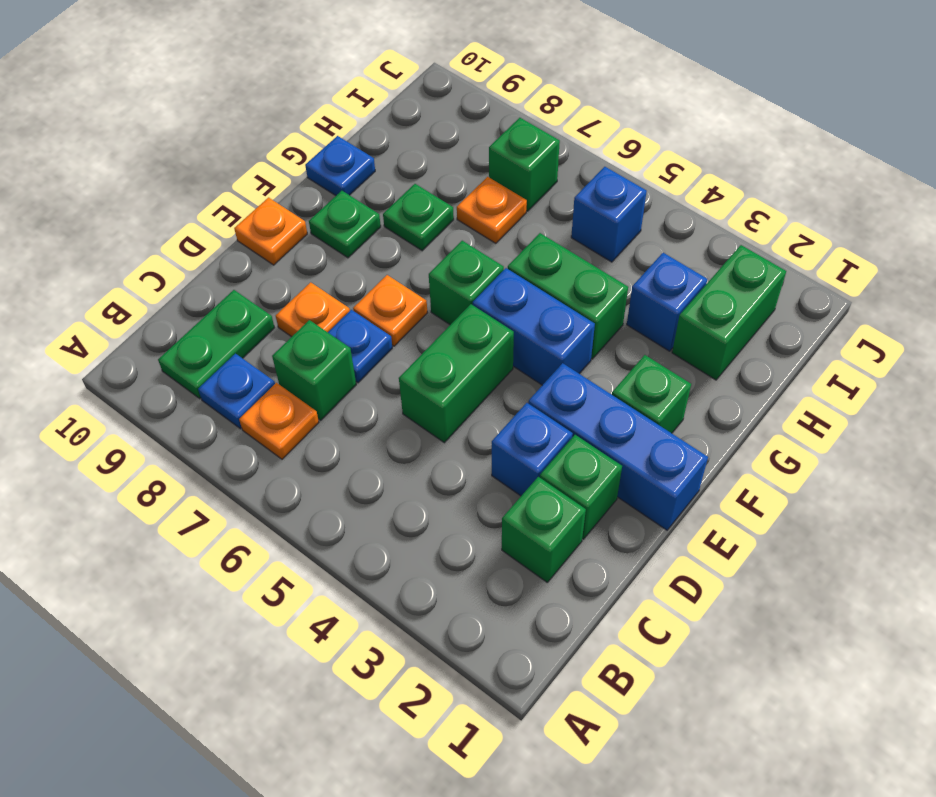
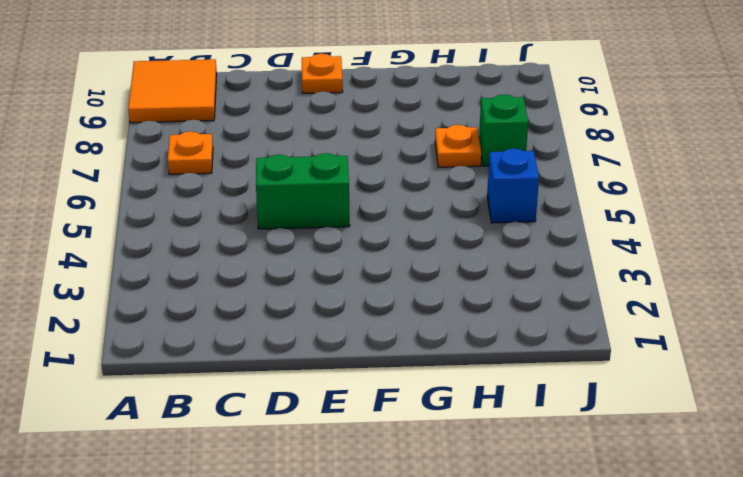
orange tile A9:B10 level 1 -> green plate B9:C9 level 1
none -> blue plate B8 level 1
none -> green brick C2 level 1
none -> green brick C7 level 1

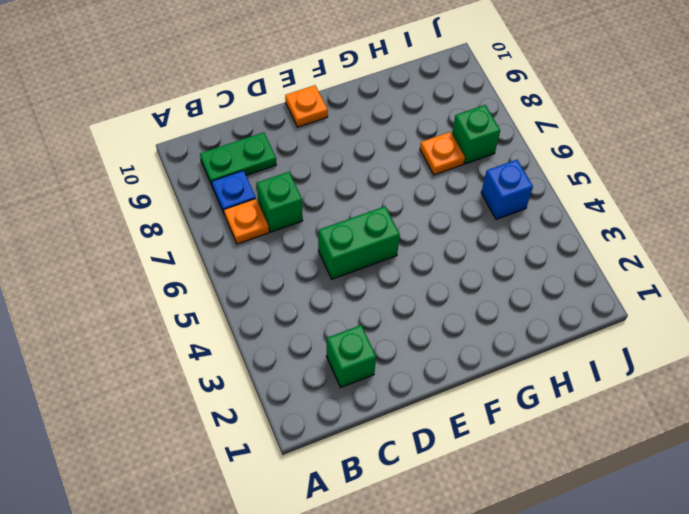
none -> green brick D2 level 1
none -> blue brick D3 level 1
none -> blue plate D7 level 1

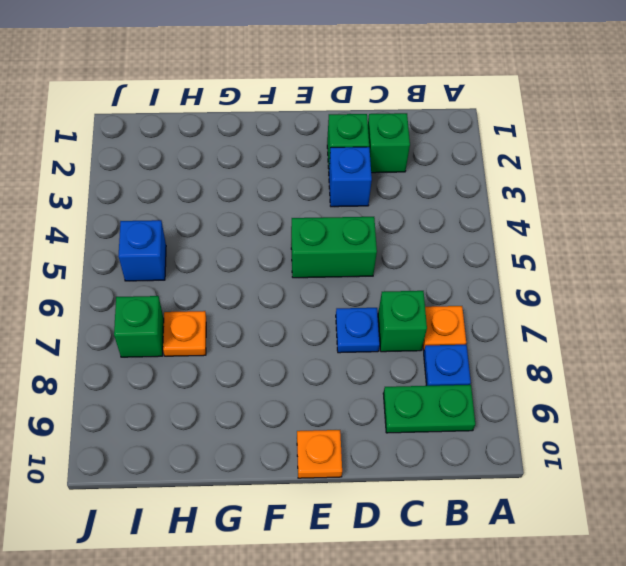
none -> orange plate D8 level 1
none -> blue brick E1:E3 level 1
none -> orange plate E7 level 1

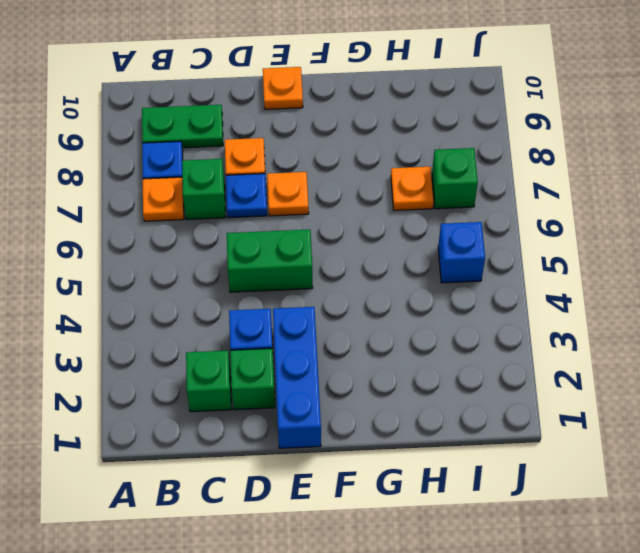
none -> green brick F2 level 1
none -> blue brick F4:F5 level 1
none -> green brick F6 level 1

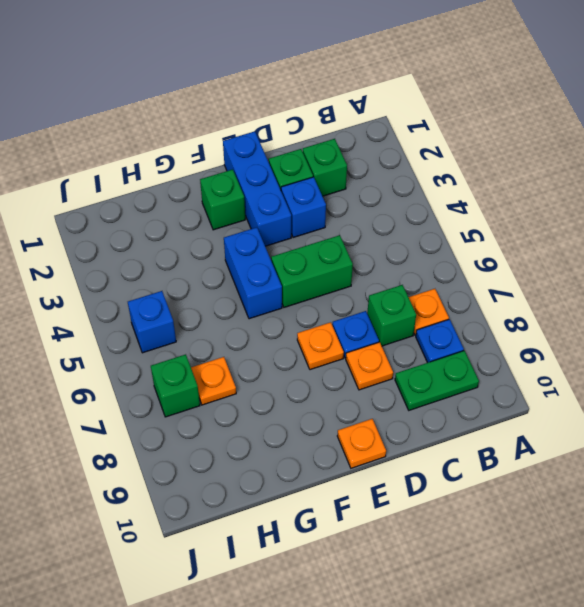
none -> green brick F6 level 1
none -> green plate F9 level 1
none -> green brick G4:G5 level 1

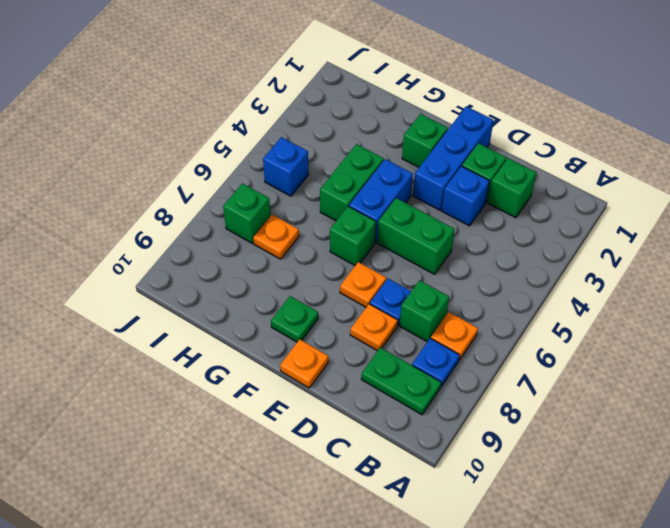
none -> green plate G8 level 1
none -> blue plate G10 level 1
none -> green brick H2:I2 level 1

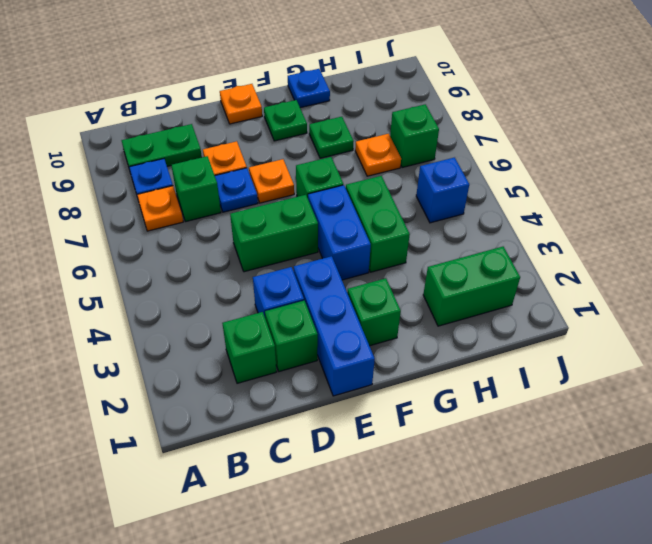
none -> blue brick H3 level 1

